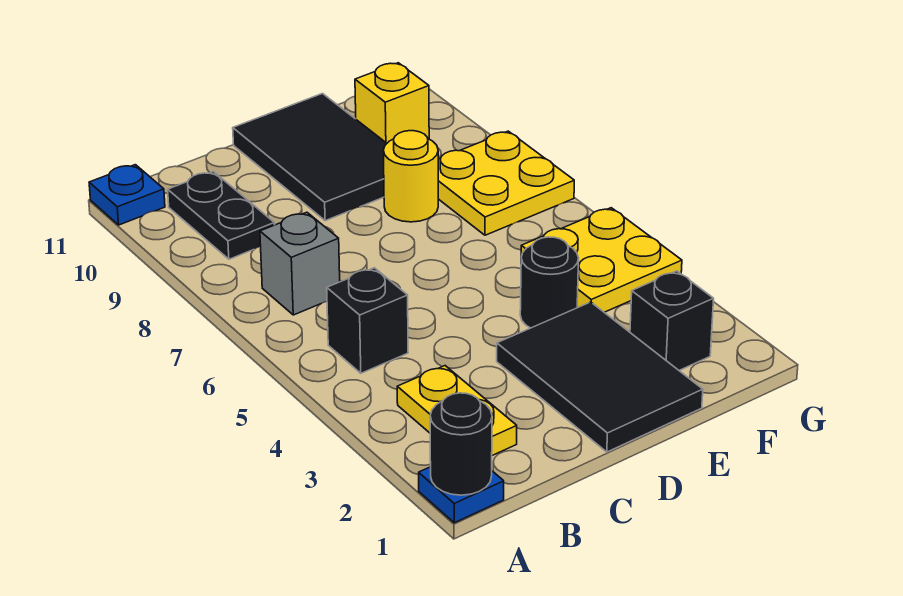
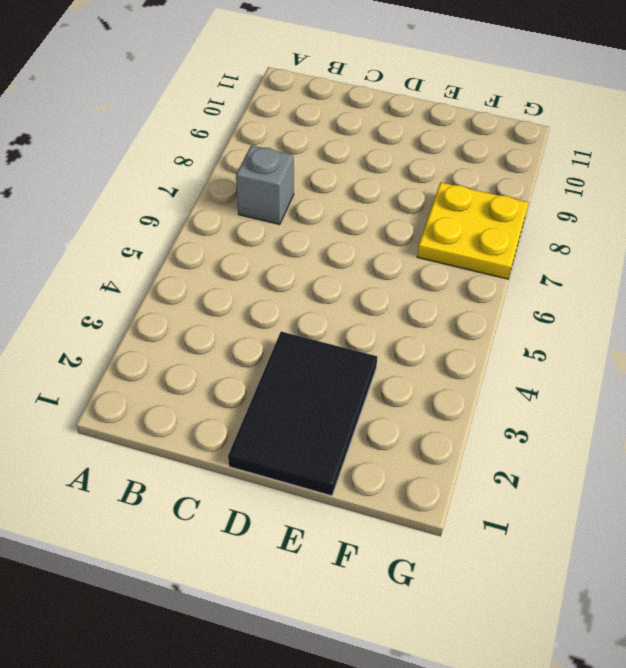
none -> blue plate A1 level 1
none -> blue plate A11 level 1
none -> yellow plate B2:B3 level 1

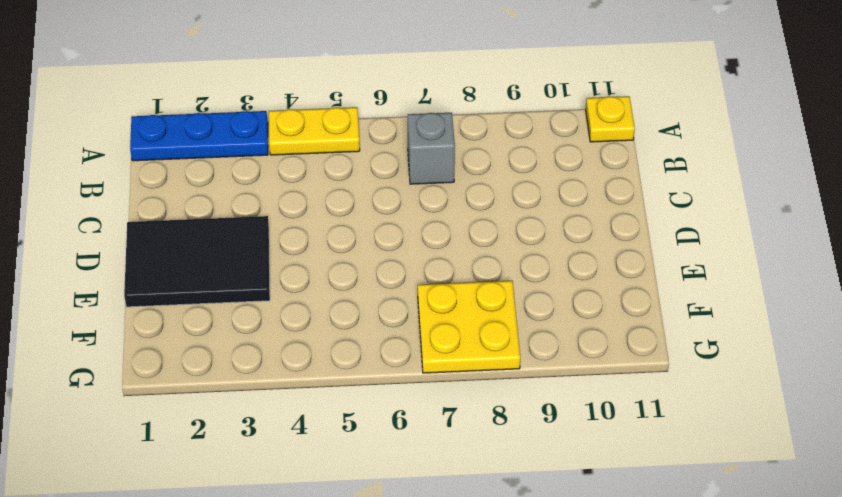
blue plate A1:A3 level 1 -> blue plate A1 level 1
yellow plate A4:A5 level 1 -> yellow plate B2:B3 level 1
yellow plate A11 level 1 -> blue plate A11 level 1
none -> black brick B5 level 1
none -> black plate B9:B10 level 1
none -> black tile D9:E11 level 1

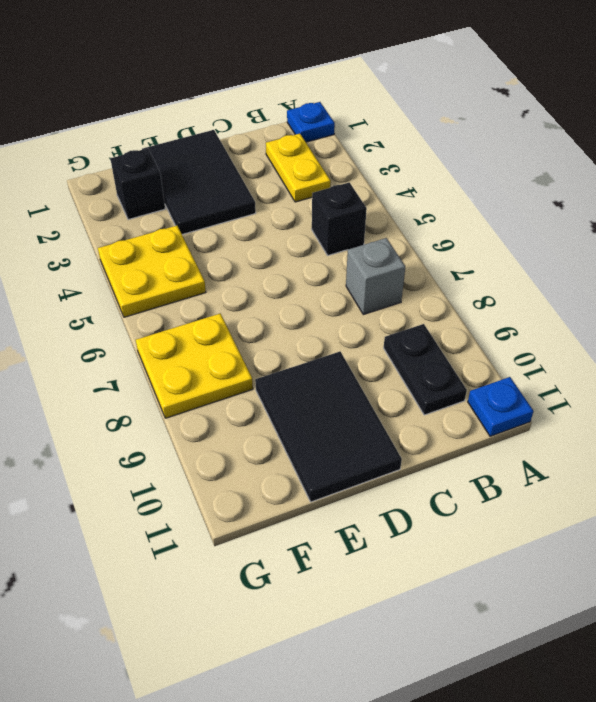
none -> black round brick E4 level 1
none -> yellow round brick E8 level 1
none -> yellow brick F10 level 1

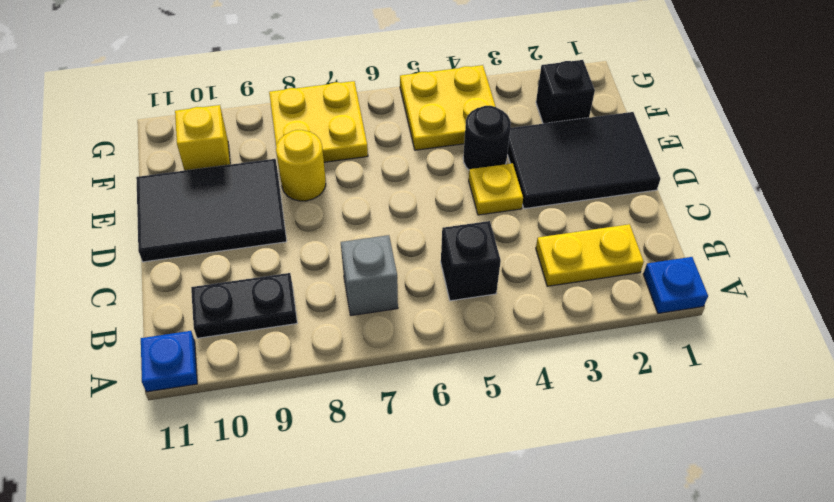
yellow plate D4 level 1 -> none
none -> black round brick A1 level 2

